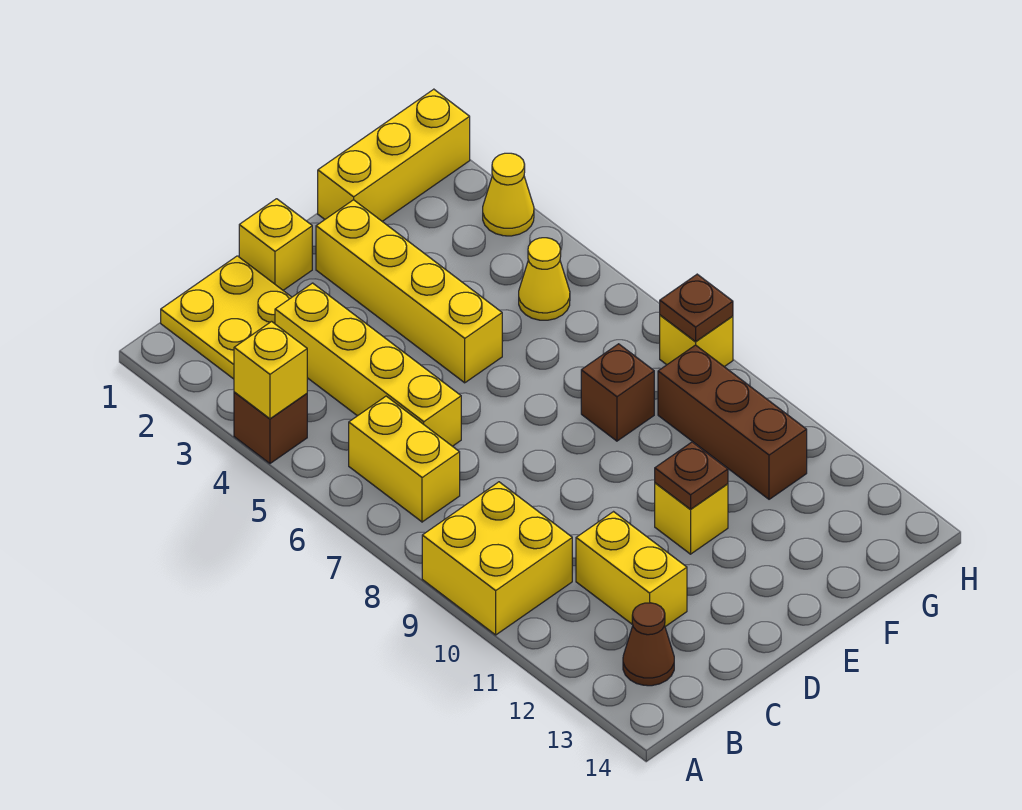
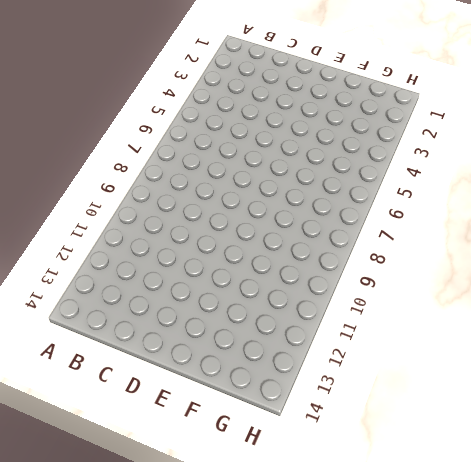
none -> brown brick A4 level 1
none -> yellow brick A9:B10 level 1
none -> yellow plate B1:C2 level 1

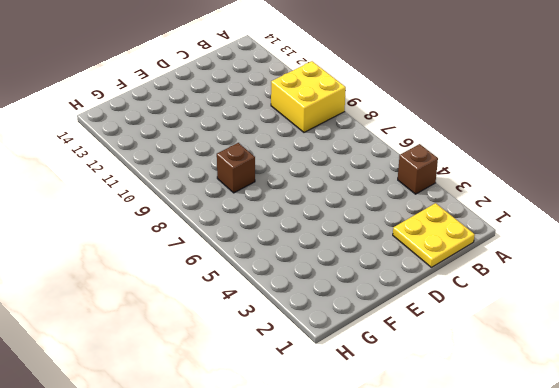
none -> yellow brick B6:B7 level 1
none -> brown cone B13 level 1
none -> yellow brick C3:C6 level 1

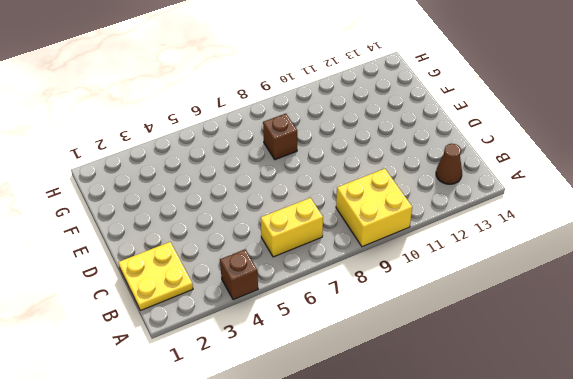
none -> yellow brick C3:C6 level 1
none -> yellow brick C11:C12 level 1
none -> yellow brick D1 level 1

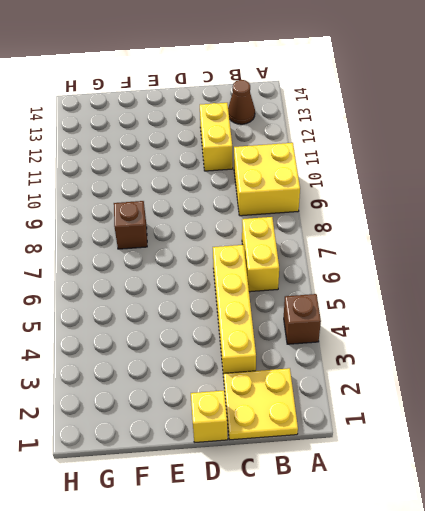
none -> yellow brick E2:E5 level 1
none -> yellow brick E11 level 1
none -> yellow brick F1:H1 level 1

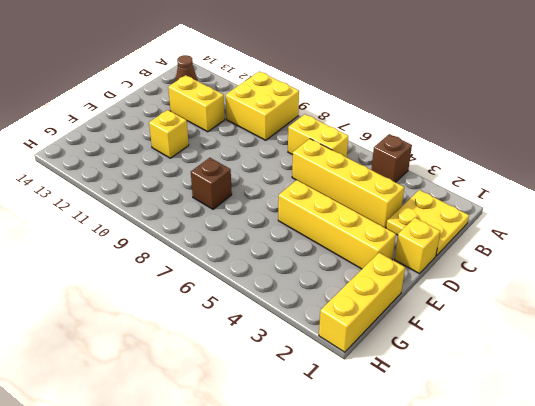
none -> yellow cone G5 level 1
none -> brown brick G9:G11 level 1
none -> yellow cone H3 level 1

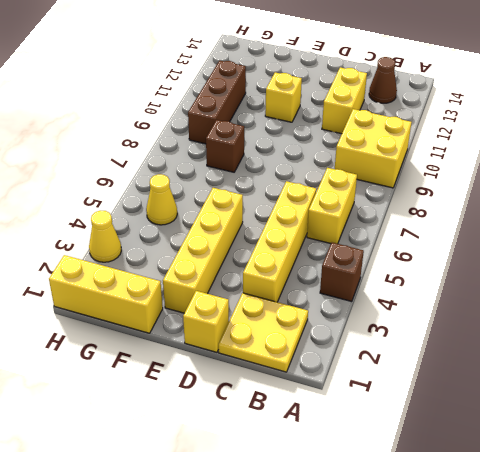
none -> yellow brick H8 level 1
none -> yellow brick A4 level 2
none -> brown plate E11 level 2

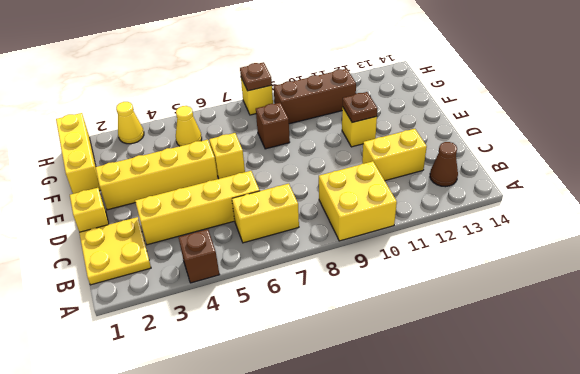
yellow brick E6 level 1 -> yellow brick A4 level 2

